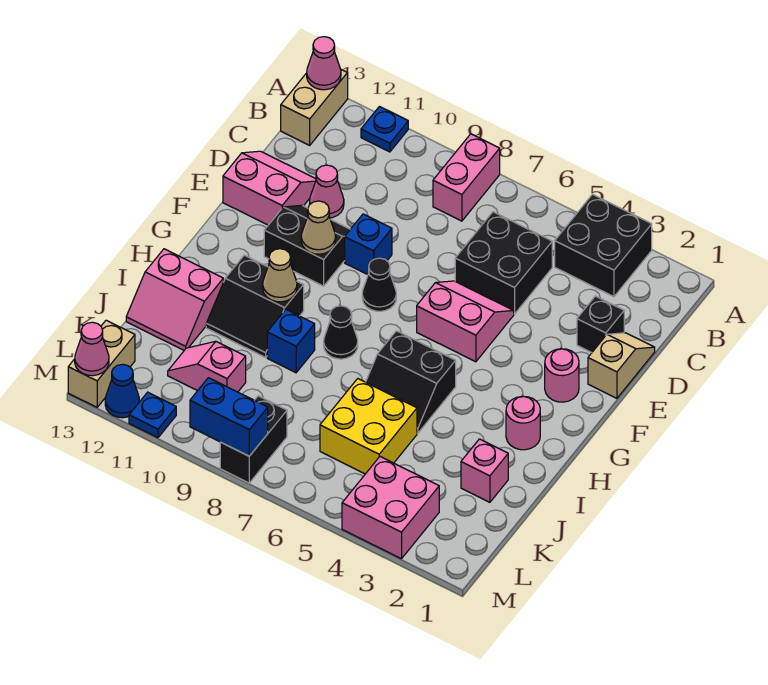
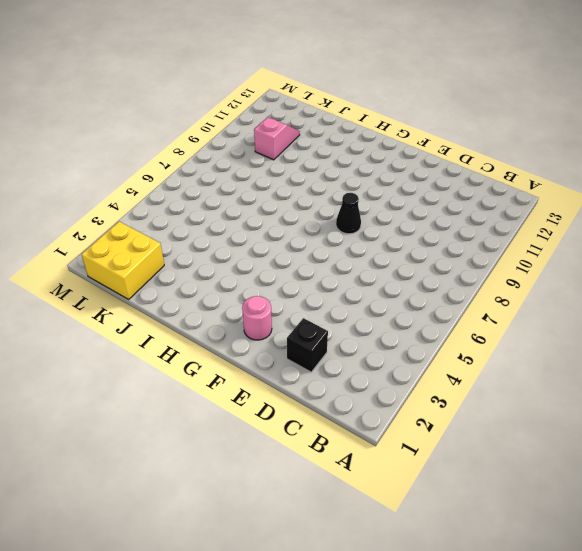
yellow brick K1:L2 level 1 -> yellow brick J5:K6 level 1
none -> black brick A3:B4 level 1
none -> pink brick A8:B8 level 1
none -> blue plate A11 level 1
none -> tan brick A13:B13 level 1

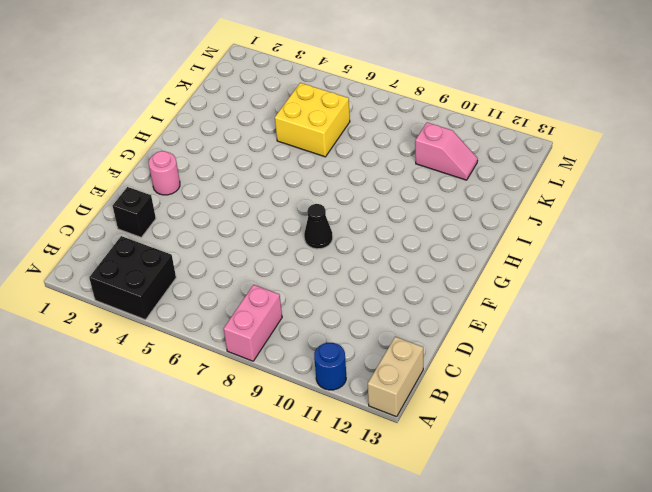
blue round brick A11 level 1 -> blue plate A11 level 1
none -> black brick C5:D6 level 1
none -> tan slope D1:E1 level 1 top E
none -> pink cone D11 level 1
none -> pink slope D12:E13 level 1 top E

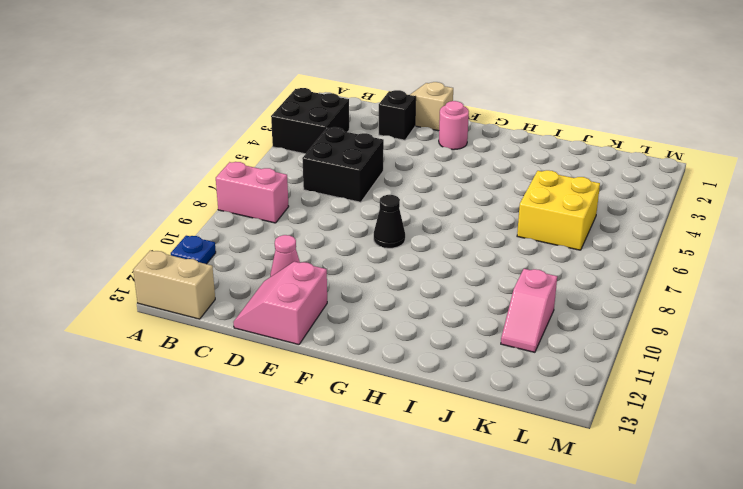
none -> pink slope E5:F6 level 1 top F
none -> blue brick E9 level 1
none -> black slope E10:F11 level 1 top F
none -> pink round brick H2 level 1

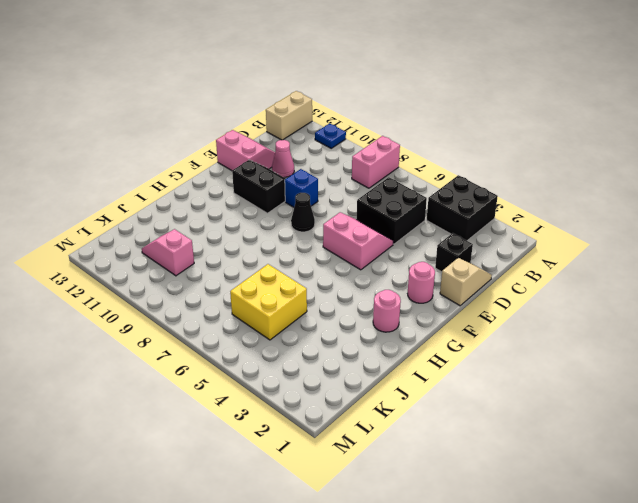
none -> black slope H5:I6 level 1 top H
none -> black cone H8 level 1
none -> black slope H10:I11 level 1 top H
none -> blue brick I9 level 1

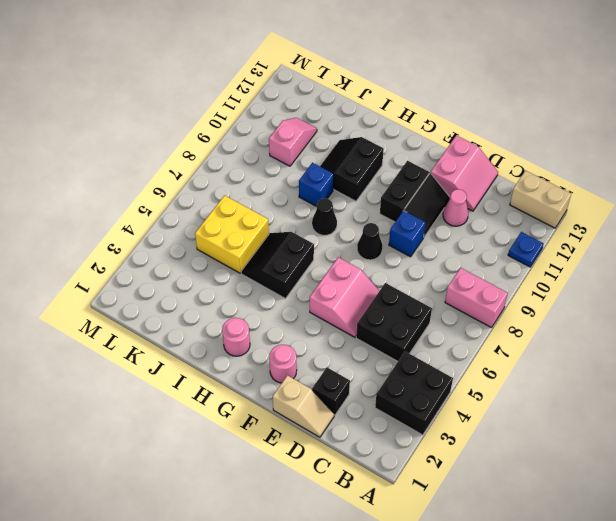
none -> pink slope I12:J13 level 1 top I
none -> pink brick J2 level 1
none -> pink brick L3:M4 level 1
none -> black brick L8:M8 level 1

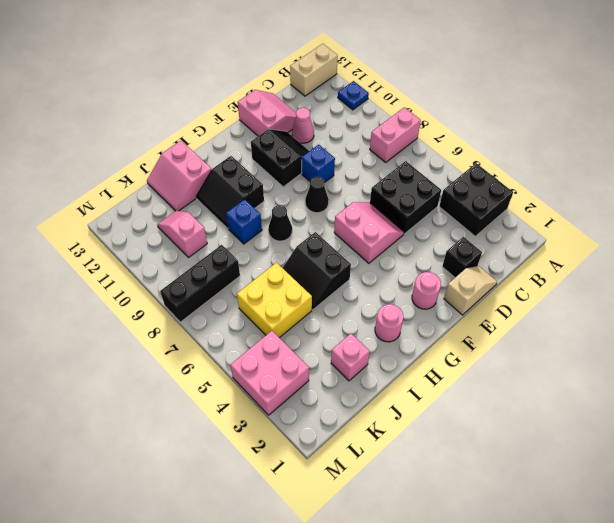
black brick K8:M8 level 1 -> black brick L8:M8 level 1
none -> tan brick L13:M13 level 1
none -> blue plate M11 level 1
none -> blue cone M12 level 1
none -> pink cone A13 level 2

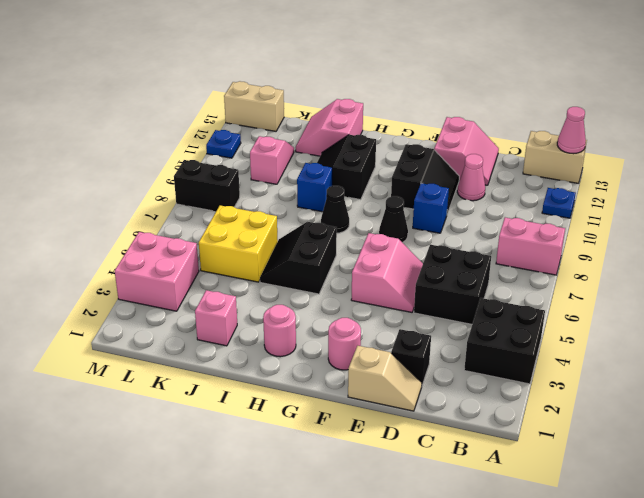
none -> blue cone M12 level 1
none -> tan cone F10 level 2
none -> tan cone H10 level 2
none -> blue brick M8:M9 level 2

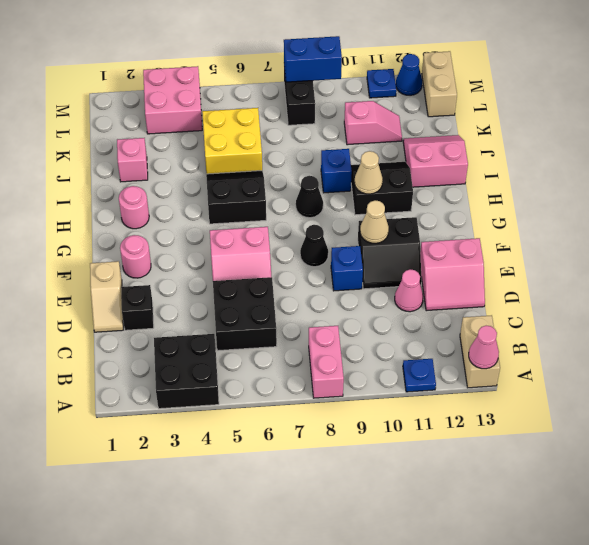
none -> pink cone M13 level 2

